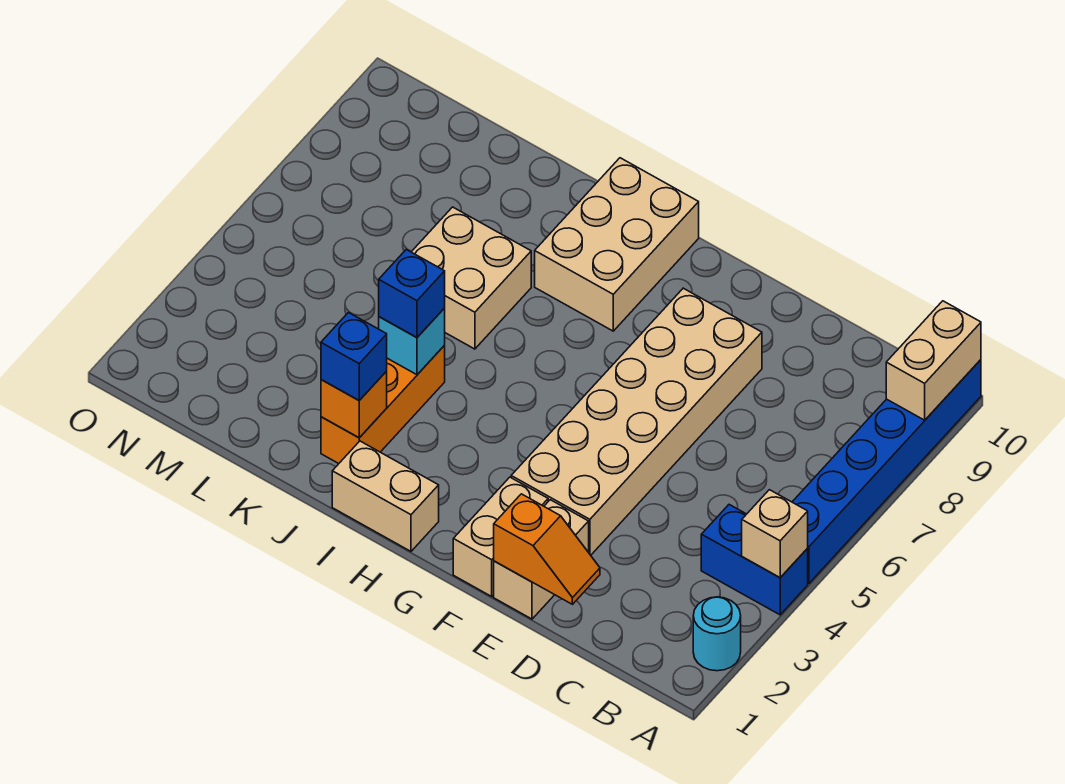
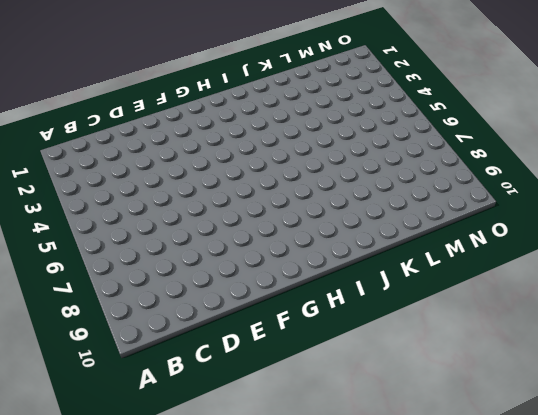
none -> cyan round brick A2 level 1
none -> blue brick A4:B4 level 1
none -> blue brick A5:A10 level 1

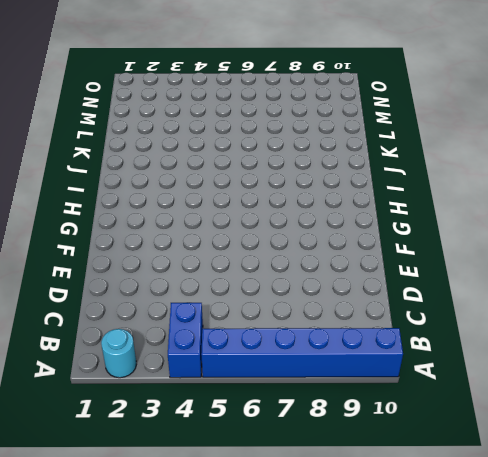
none -> tan brick E1:E2 level 1
none -> tan brick E3:F8 level 1
none -> tan brick F1:F2 level 1

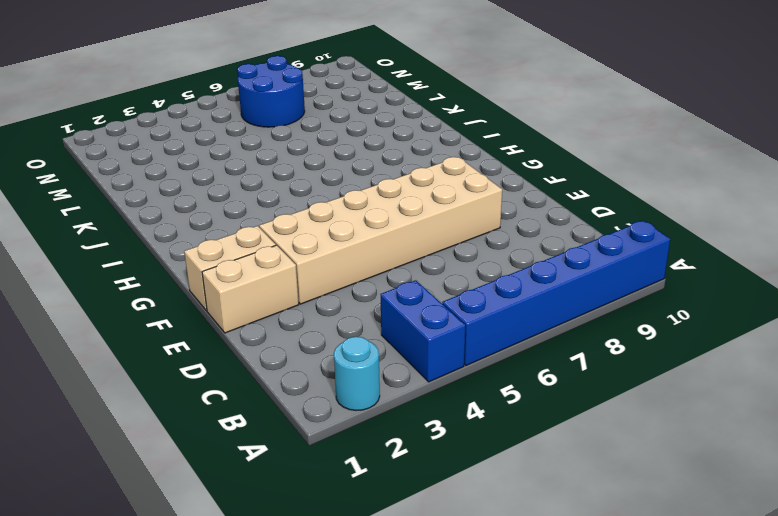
blue round brick M6:N7 level 1 -> none
none -> tan brick H1:I1 level 1
none -> tan brick H8:I10 level 1
none -> orange brick J2:J4 level 1

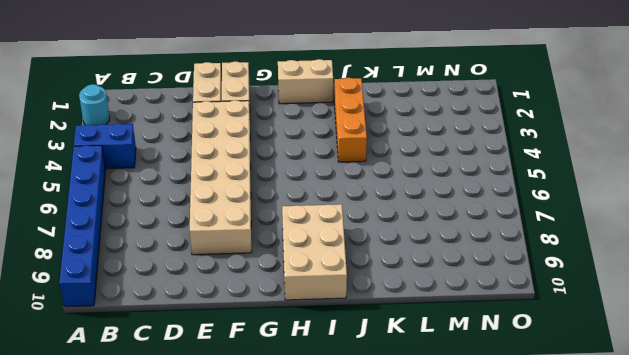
none -> tan brick J6:K7 level 1
none -> tan brick A4 level 2
none -> tan brick A9:A10 level 2

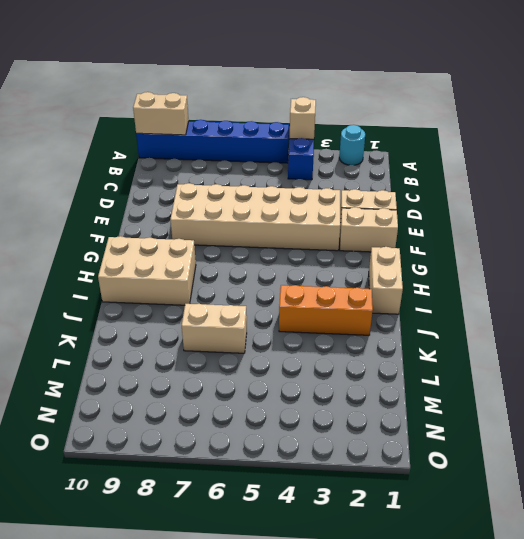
tan brick K6:K7 level 1 -> tan brick J6:K7 level 1
none -> orange slope D1:E1 level 2 top E
none -> orange brick J2 level 2
none -> cyan brick J4 level 2

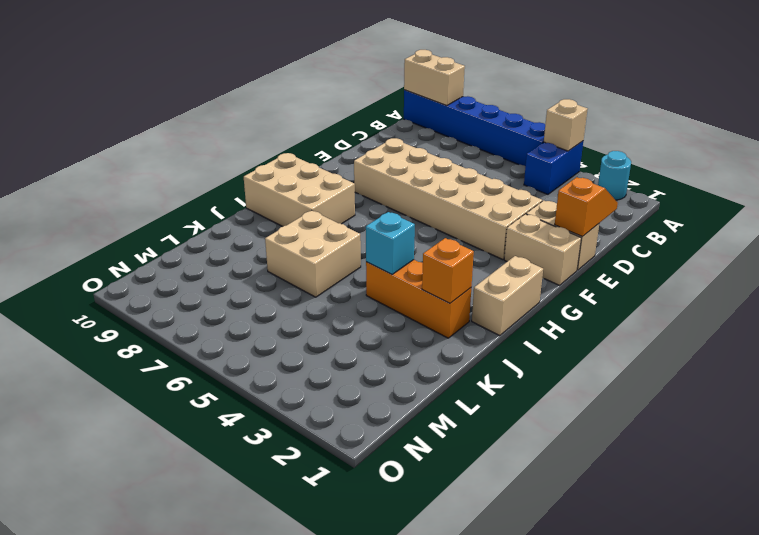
none -> blue brick J2 level 3
none -> blue brick J4 level 3

